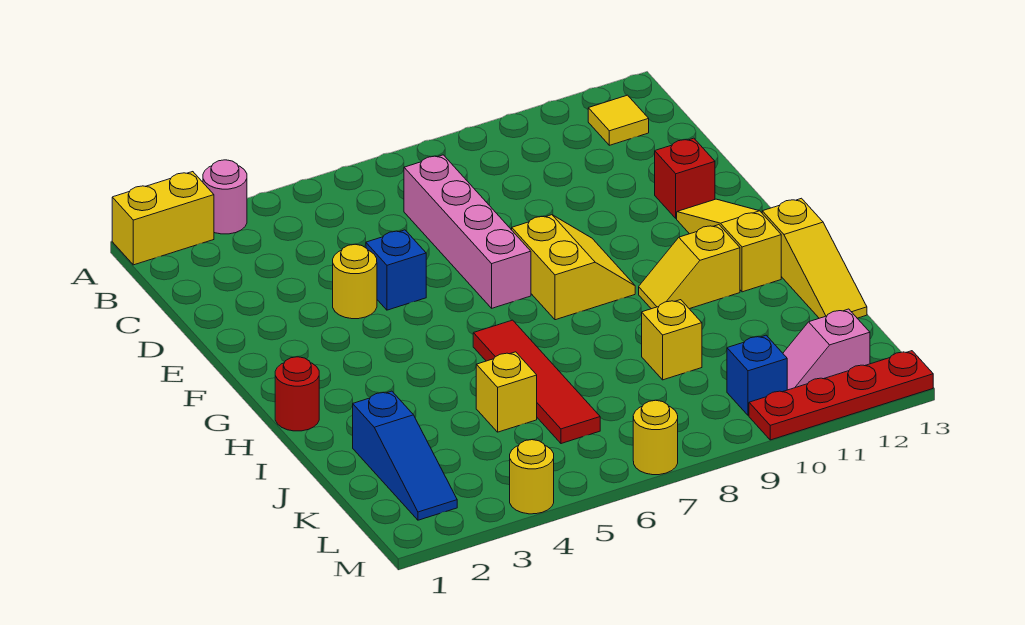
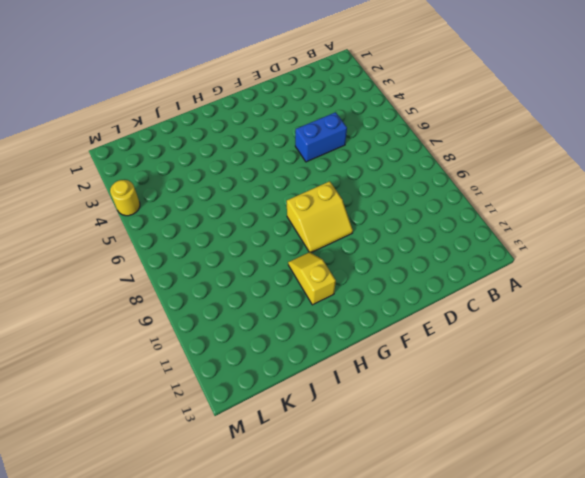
blue brick D5:E5 level 1 -> blue brick E5 level 1
none -> yellow brick A1:A2 level 1
none -> pink round brick A3 level 1
none -> yellow tile B12 level 1

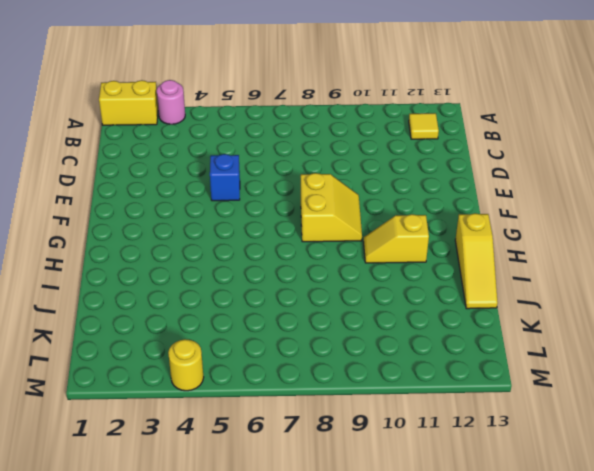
none -> pink brick C7:F7 level 1
none -> yellow round brick E4 level 1
none -> red brick E12 level 1

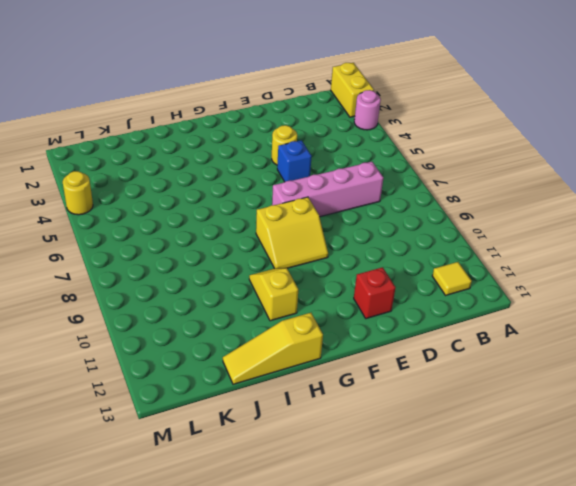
none -> yellow slope F12:H12 level 1 top H
none -> red round brick H1 level 1
none -> red tile H6:K6 level 1

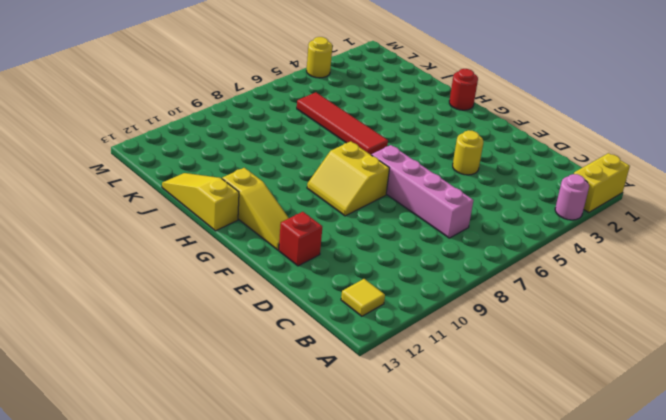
none -> blue brick E5 level 1
none -> yellow slope H10:H11 level 1 top 11
none -> blue slope J2:L2 level 1 top J

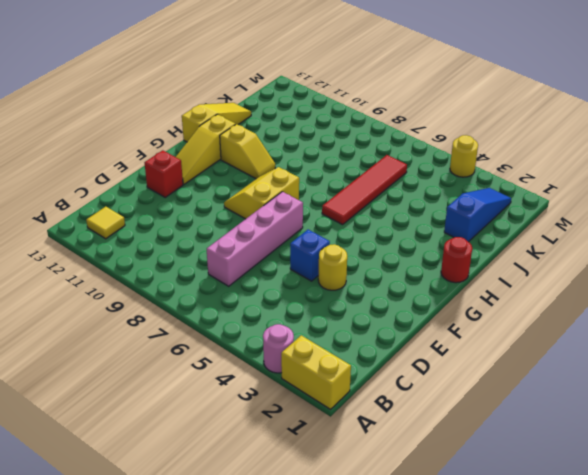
none -> yellow brick J5 level 1
none -> yellow brick J9 level 1
none -> blue brick L10 level 1

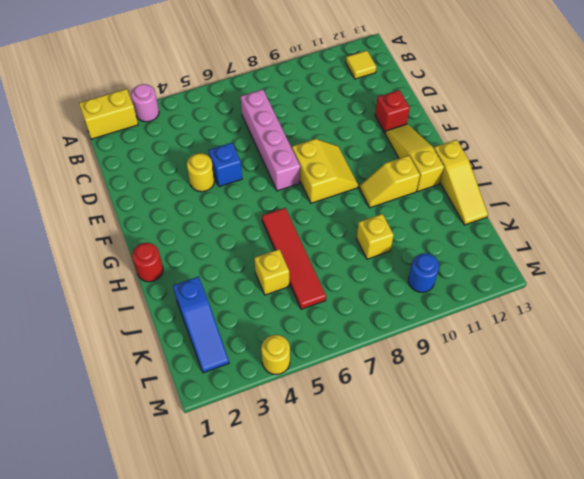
blue round brick L10 level 1 -> blue brick L10 level 1
none -> pink slope L11:L12 level 1 top 12
none -> yellow round brick M7 level 1
none -> red plate M10:M13 level 1

